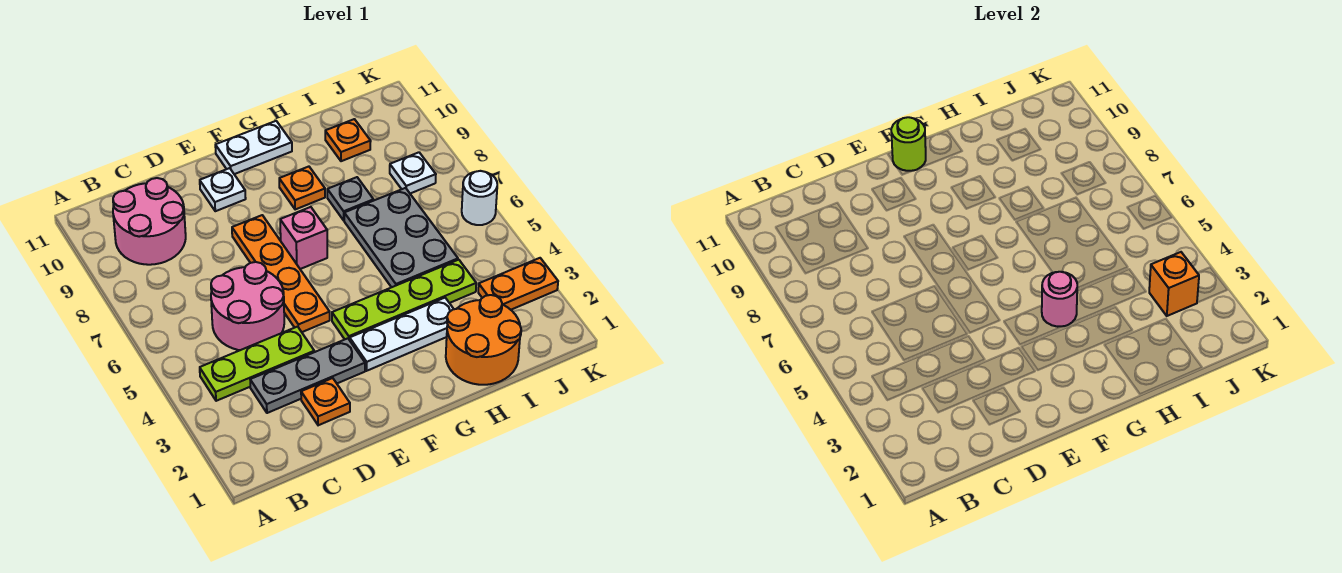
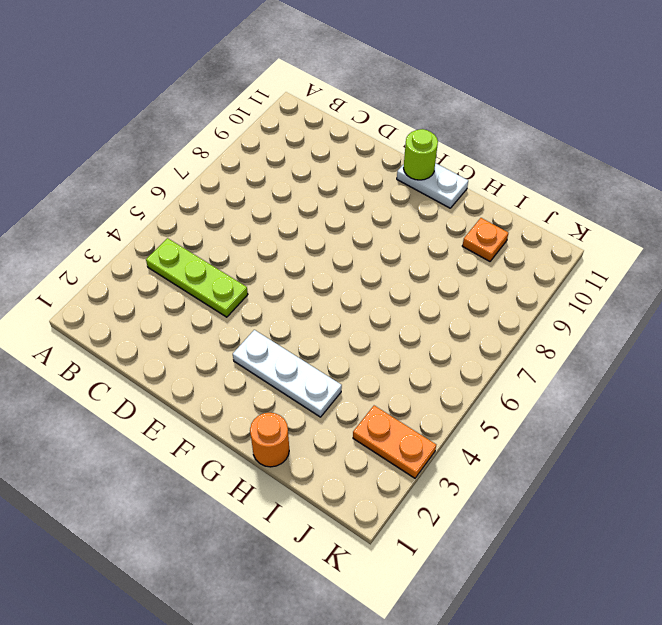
orange round brick H1 level 1 -> orange round brick H1:I2 level 1
none -> pink round brick B9:C10 level 1
none -> grey plate C3:E3 level 1
none -> pink round brick C5:D6 level 1

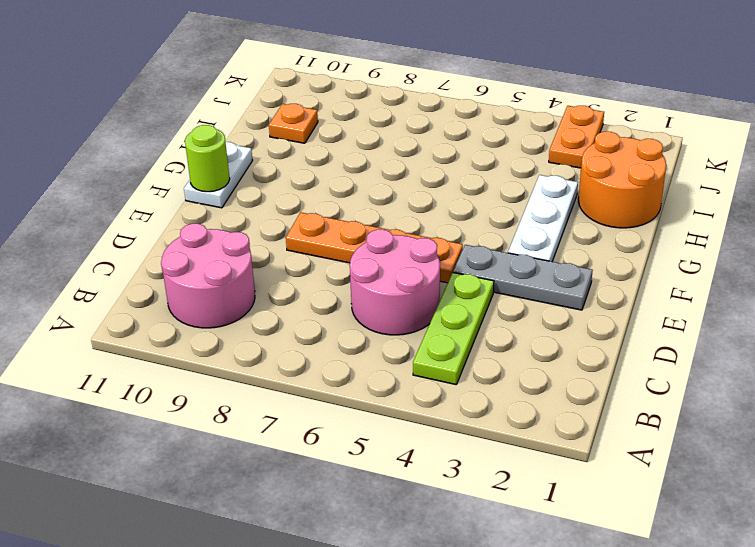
grey plate E2:E4 level 1 -> grey plate C3:E3 level 1
none -> orange plate D2 level 1
none -> white plate E10 level 1
none -> lime plate F4:I4 level 1

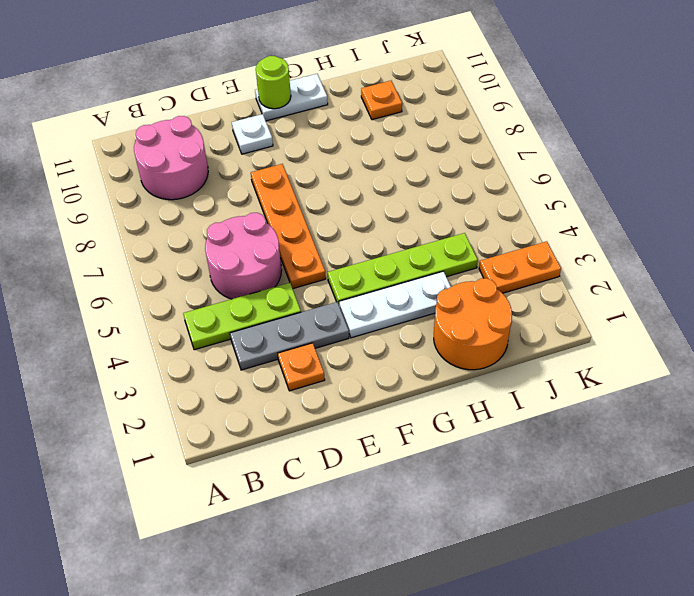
none -> pink brick F7 level 1
none -> orange plate G9 level 1
none -> grey plate H5:I7 level 1

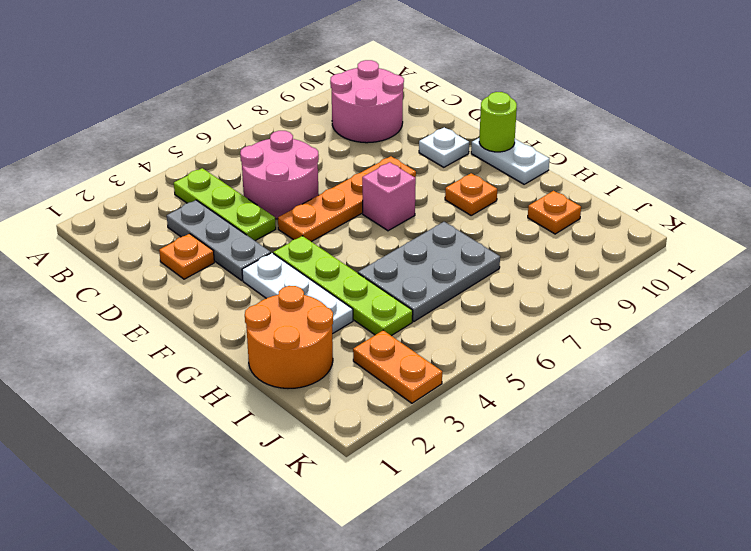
none -> grey plate H8 level 1
none -> white plate J8 level 1
none -> white round brick K6 level 1

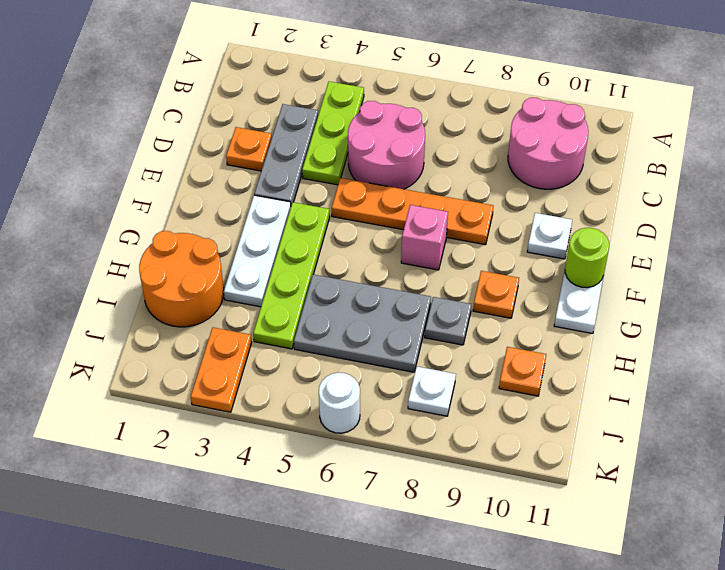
none -> pink round brick G4 level 2
none -> orange brick J3 level 2

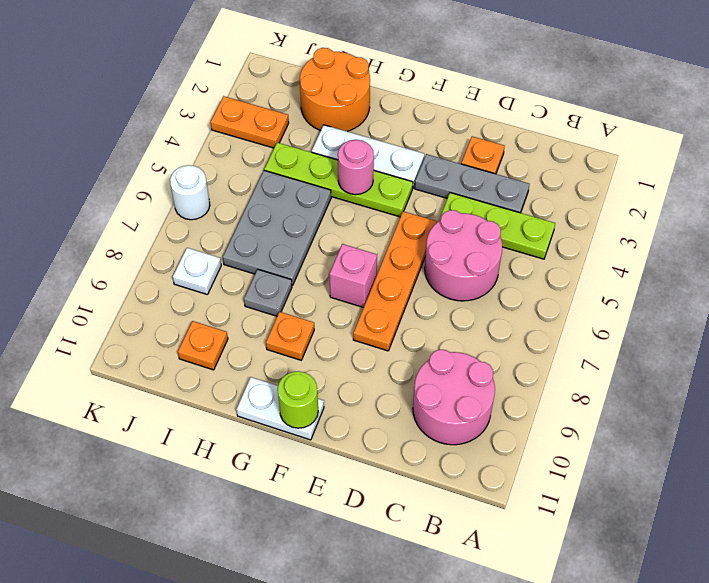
none -> white plate E10 level 1
none -> orange brick J3 level 2

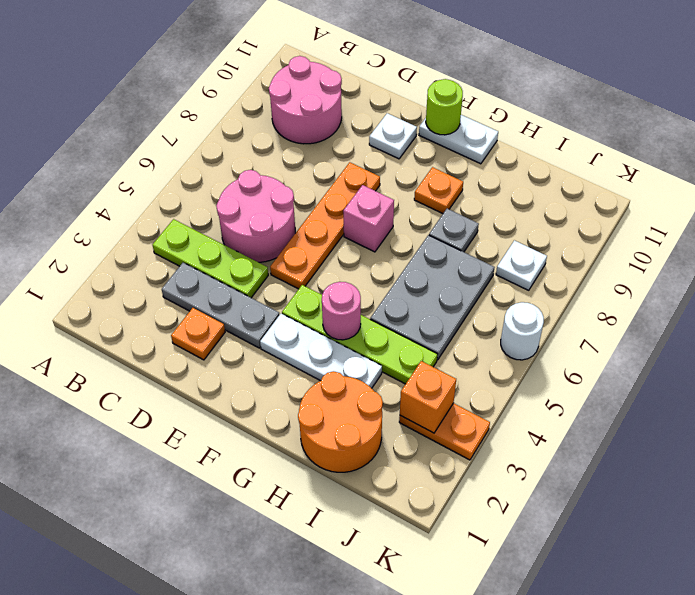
none -> orange plate I10 level 1

